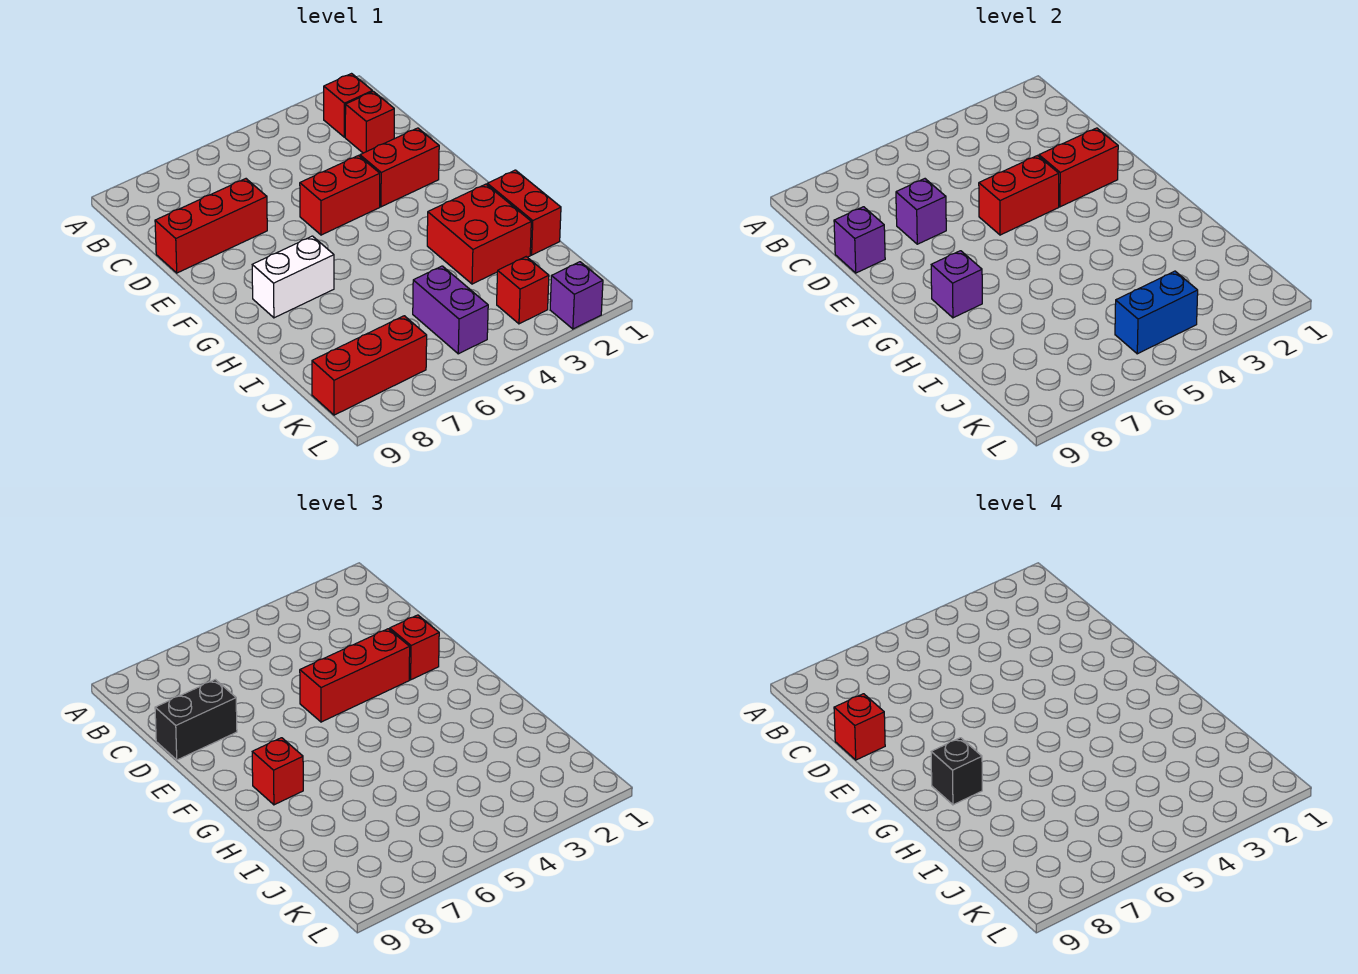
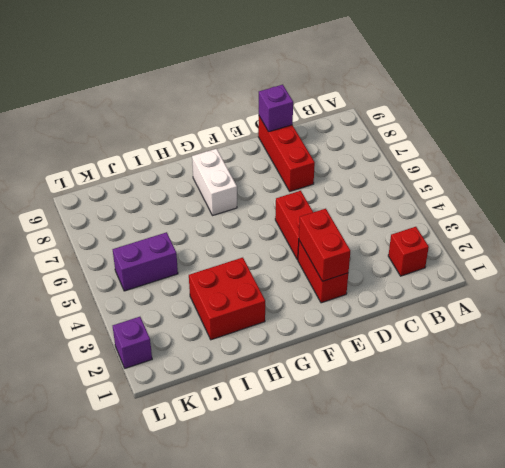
none -> red brick C2 level 1
none -> red brick H1:I1 level 1
none -> red brick K3 level 1

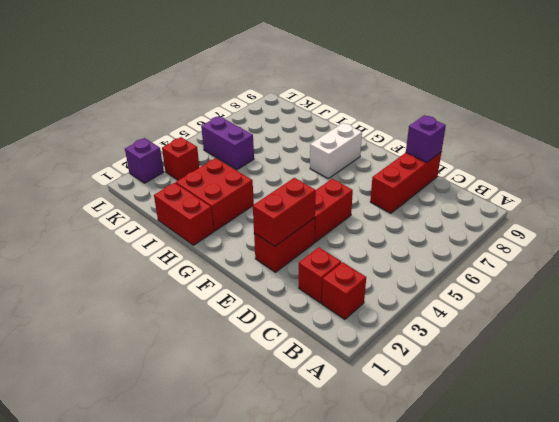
none -> red brick K7:K9 level 1
none -> purple brick D7 level 2
none -> red brick E4:E5 level 2

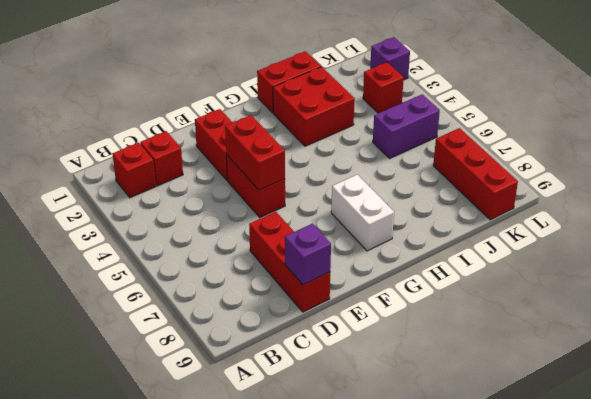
none -> purple brick D7 level 2
none -> red brick E2:E3 level 2
none -> purple brick G8 level 2

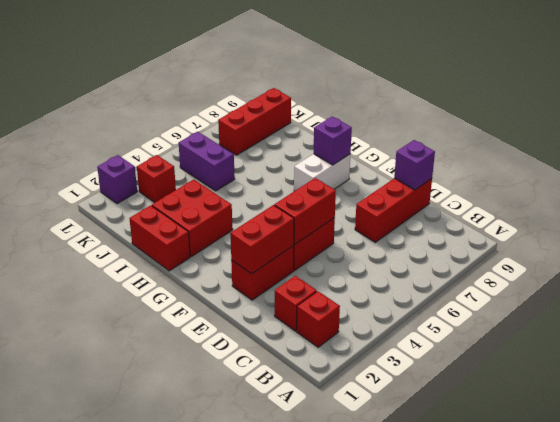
none -> purple brick D7 level 2
none -> blue brick K4:K5 level 2
none -> black brick D8:D9 level 3

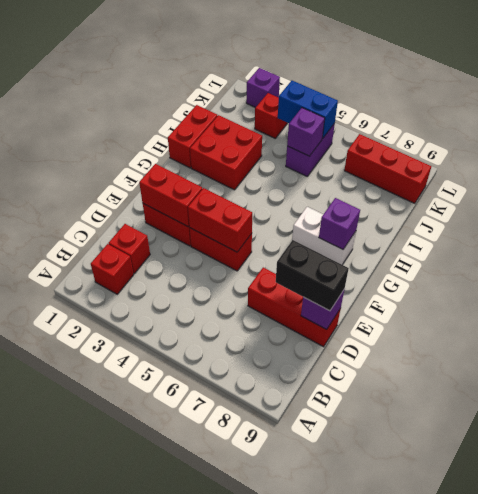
purple brick J5 level 2 -> purple brick D7 level 2
none -> red brick E2 level 3
none -> red brick E3:E5 level 3
none -> red brick G8 level 3

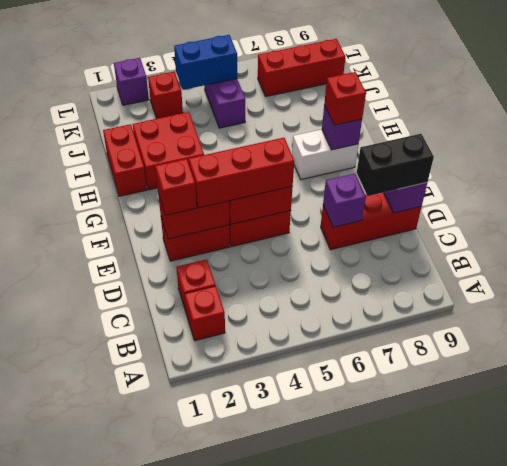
none -> red brick D9 level 4
none -> black brick G8 level 4

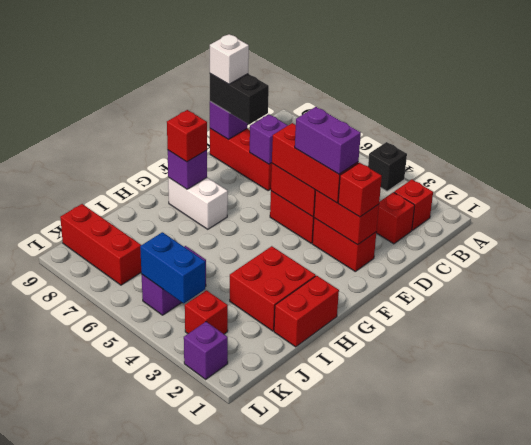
black brick A4 level 1 -> black brick G8 level 4
white brick D9 level 4 -> red brick D9 level 4
purple brick E3:E4 level 4 -> none

